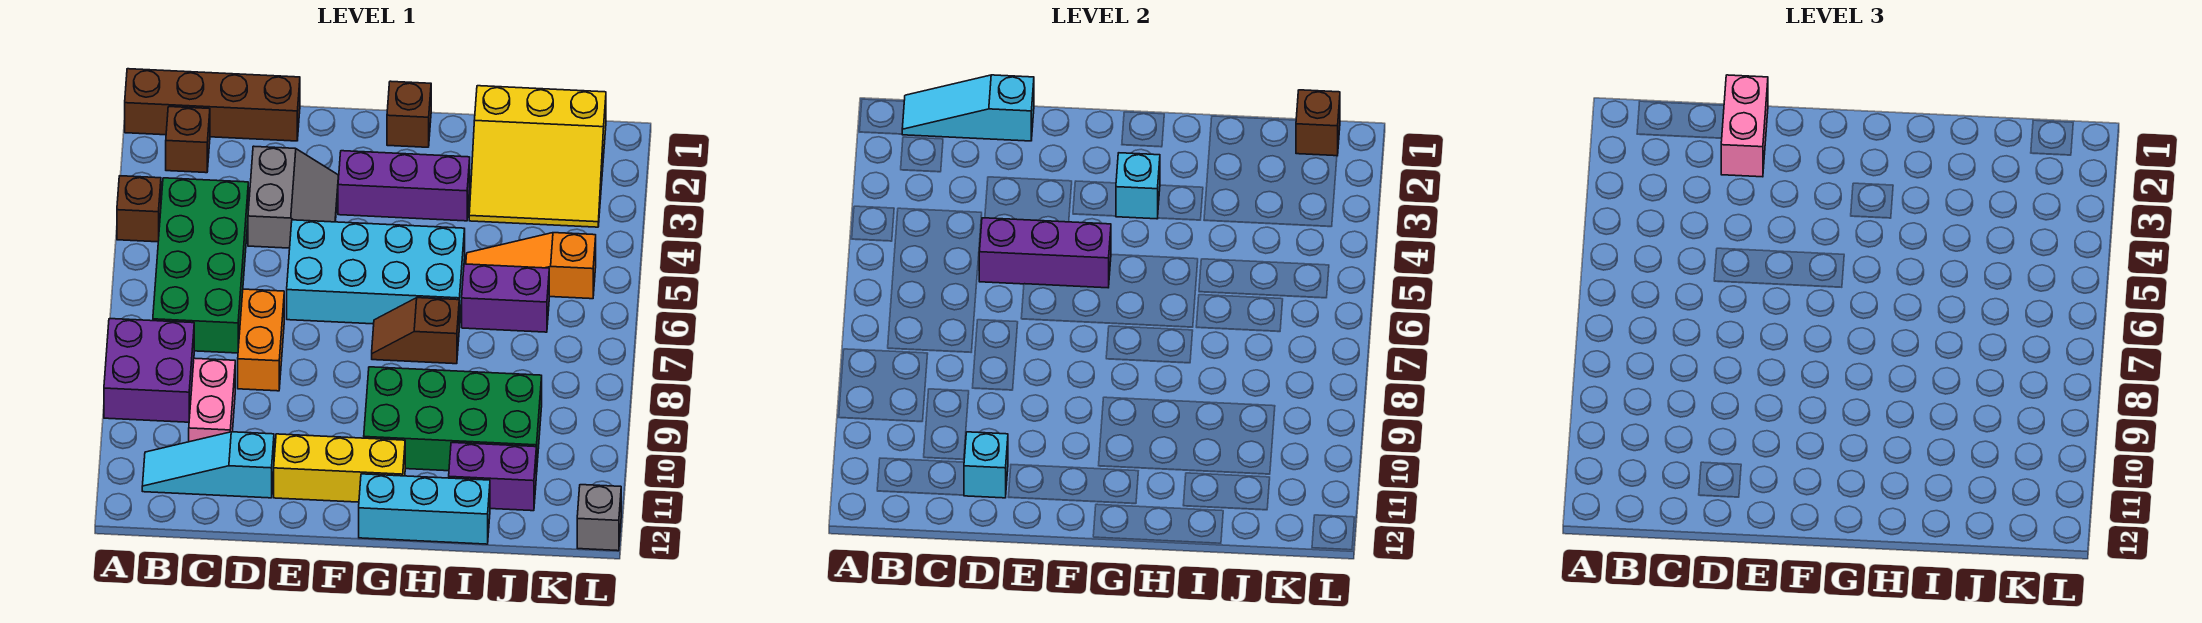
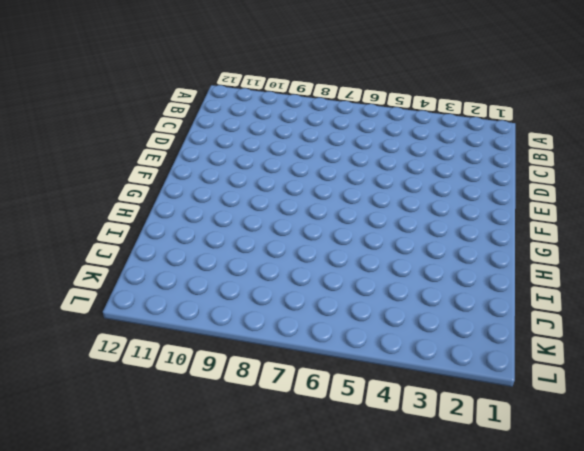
none -> brown brick A1:D1 level 1
none -> brown brick A4 level 1
none -> purple brick A8:B9 level 1

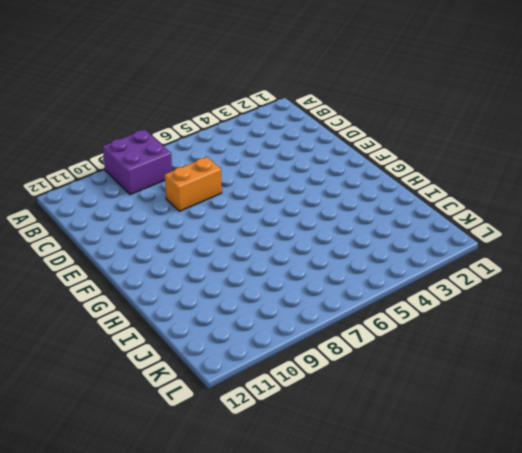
none -> brown brick A1:D1 level 1
none -> brown brick A4 level 1
none -> brown brick B2 level 1

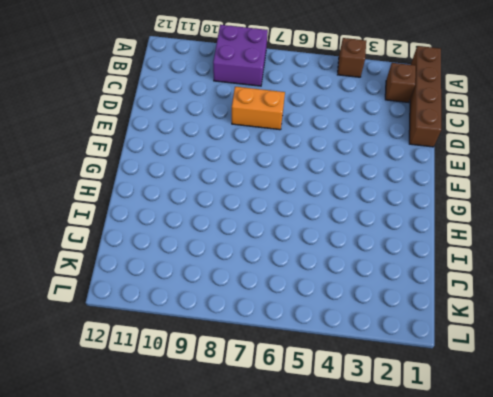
none -> green brick B4:C7 level 1
none -> cyan slope B11:D11 level 1 top D
none -> pink brick C9:C10 level 1

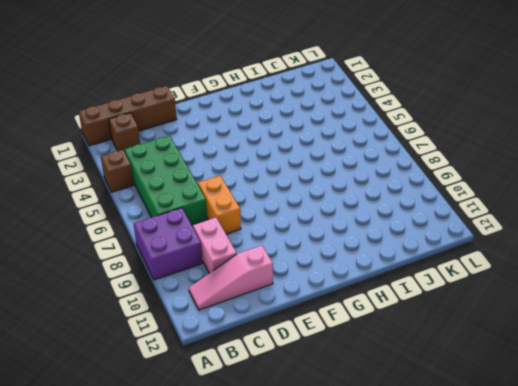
pink slope B11:D11 level 1 top D -> cyan slope B11:D11 level 1 top D
none -> grey slope D3:E4 level 1 top D
none -> cyan brick E5:H6 level 1
none -> yellow brick E11:G11 level 1

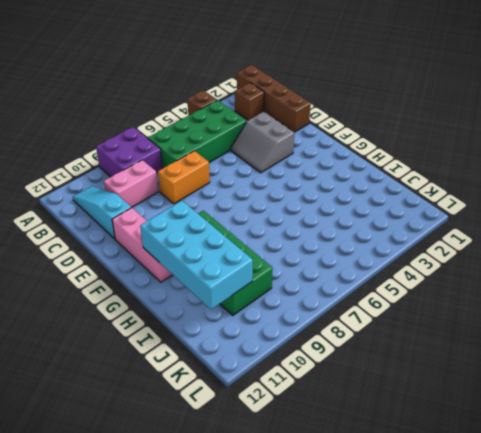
grey slope D3:E4 level 1 top 3 -> grey slope D3:E4 level 1 top D
pink brick E11:G11 level 1 -> yellow brick E11:G11 level 1
cyan brick G10:J11 level 2 -> cyan brick E5:H6 level 1
none -> purple brick F3:H3 level 1
none -> brown brick G1 level 1
none -> brown slope G7:H7 level 1 top H

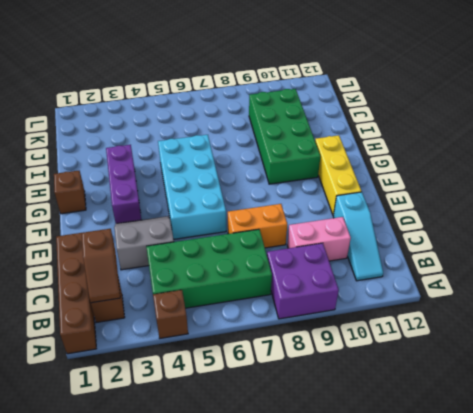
brown slope B2:C2 level 2 top C -> brown slope G7:H7 level 1 top H
none -> cyan brick G12:I12 level 1
none -> yellow slope I1:K3 level 1 top 1
none -> orange slope I5:K5 level 1 top K

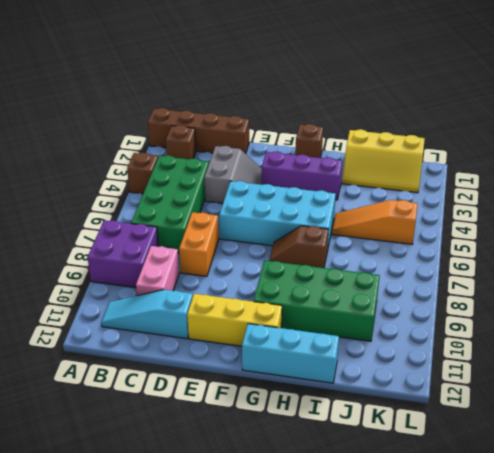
yellow slope I1:K2 level 1 top 1 -> yellow slope I1:K3 level 1 top 1
none -> purple brick I6:J6 level 1
none -> purple brick I11:J11 level 1
none -> grey brick L12 level 1

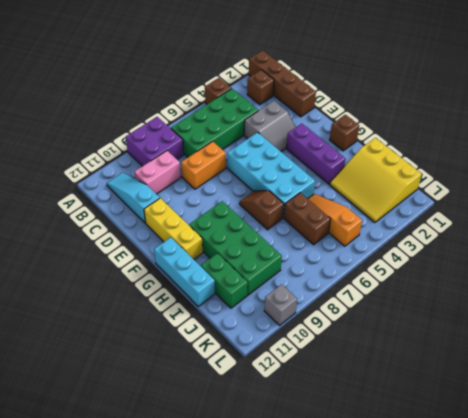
brown brick I6:J6 level 1 -> purple brick I6:J6 level 1
green brick I11:J11 level 1 -> purple brick I11:J11 level 1
grey brick L10 level 1 -> grey brick L12 level 1
none -> cyan slope B1:D1 level 2 top D
none -> purple brick D5:F5 level 2
none -> cyan brick D11 level 2

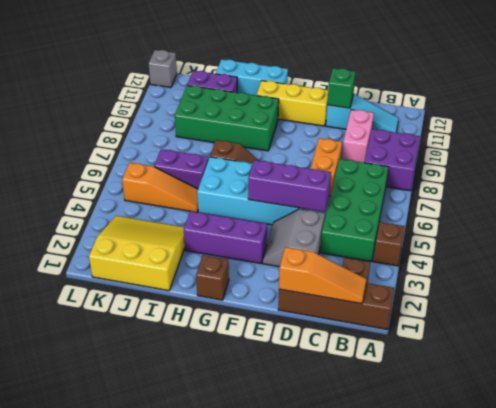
orange slope B1:D1 level 2 top D -> cyan slope B1:D1 level 2 top D
green brick D11 level 2 -> cyan brick D11 level 2
none -> cyan brick G3 level 2
none -> brown brick K1 level 2
none -> pink brick D1:D2 level 3

